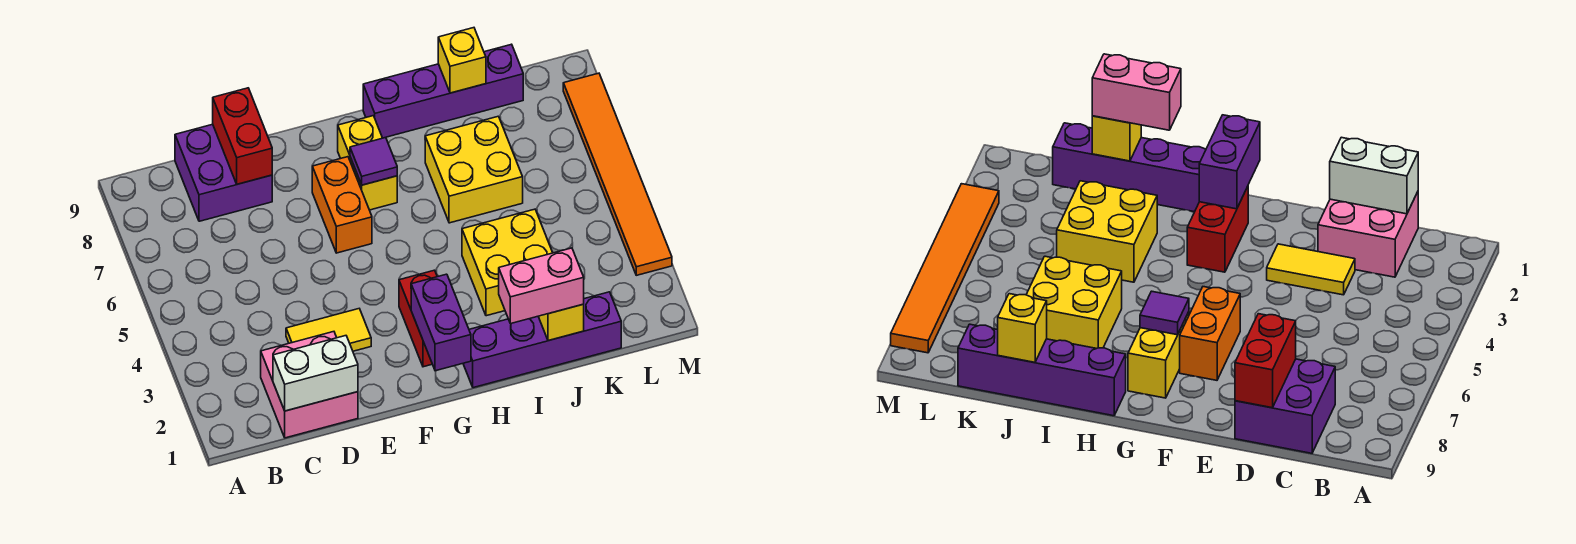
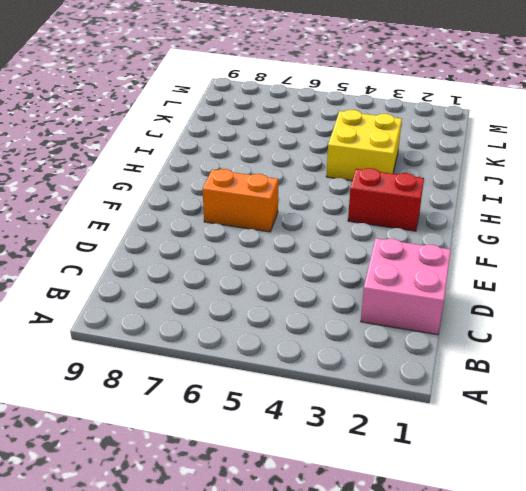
none -> purple brick C8:D9 level 1
none -> yellow tile D3:E3 level 1
none -> yellow brick G7:G8 level 1

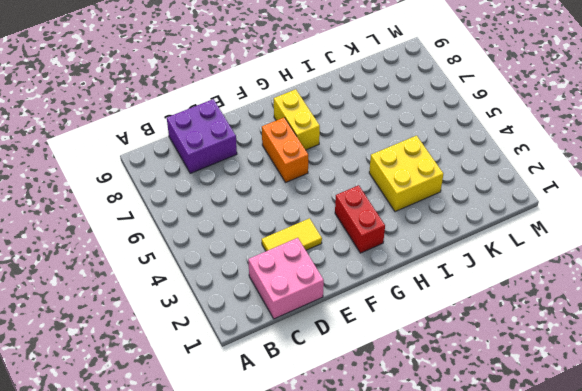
none -> purple brick H1:K1 level 1
none -> purple brick H9:K9 level 1
none -> yellow brick I6:J7 level 1

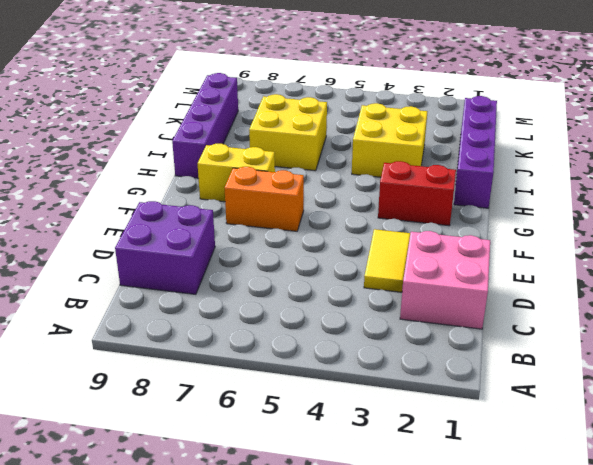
none -> orange tile M3:M8 level 1
none -> white brick C1:D1 level 2
none -> red brick D8:D9 level 2

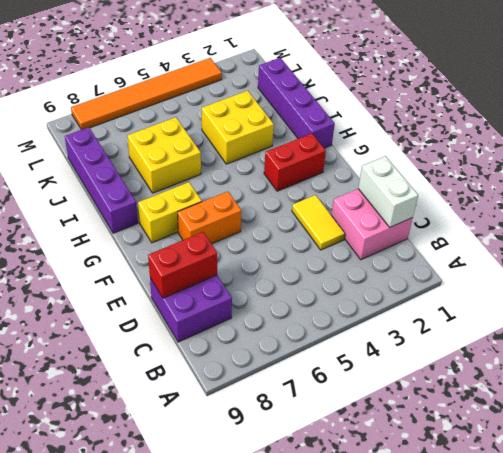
none -> purple brick G1:G2 level 2
none -> purple tile G7 level 2
none -> yellow brick J1 level 2

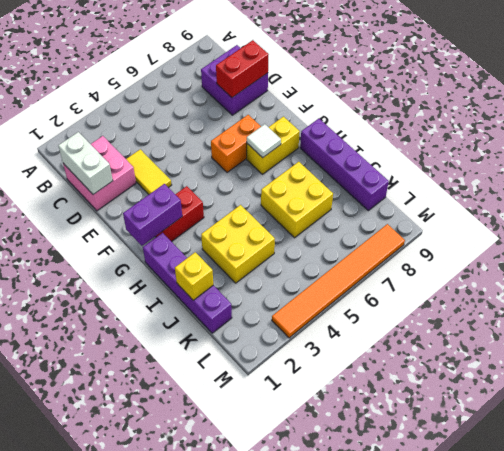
white tile G7 level 2 -> purple tile G7 level 2
none -> yellow brick J9 level 2
none -> pink brick I1:J1 level 3

